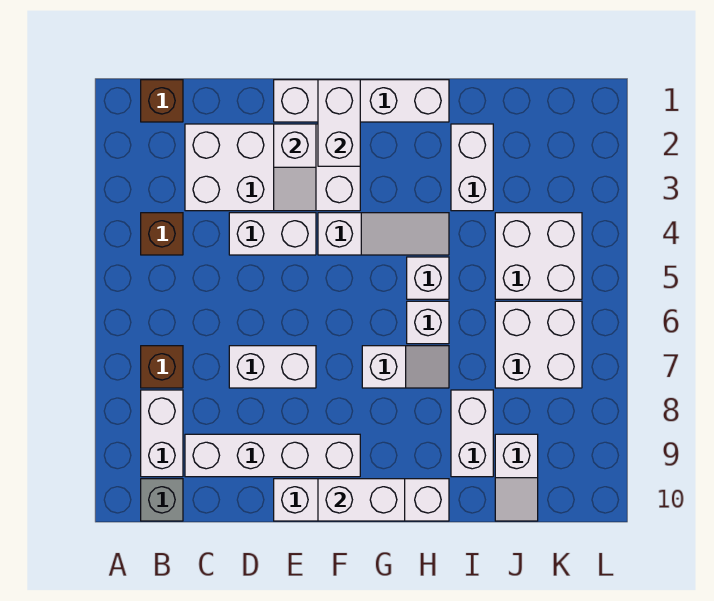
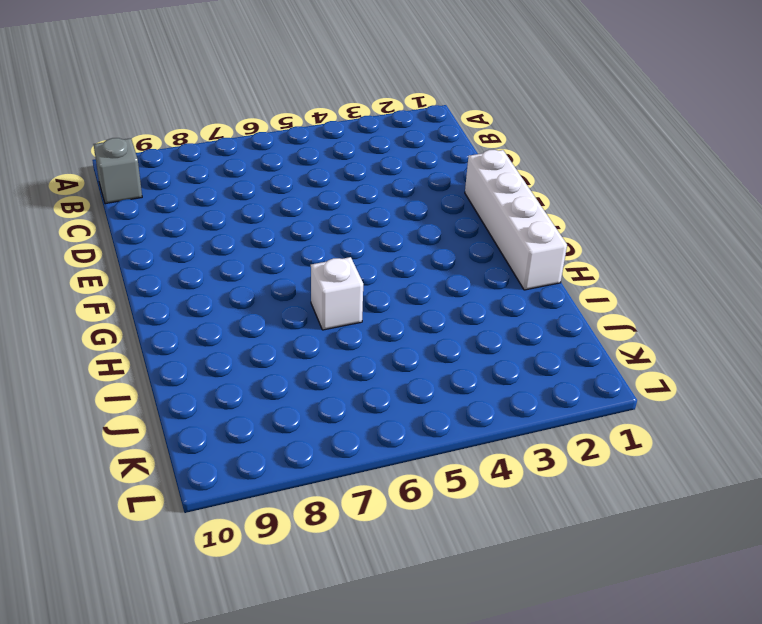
none -> brown brick B1 level 1
none -> brown brick B4 level 1
none -> brown brick B7 level 1

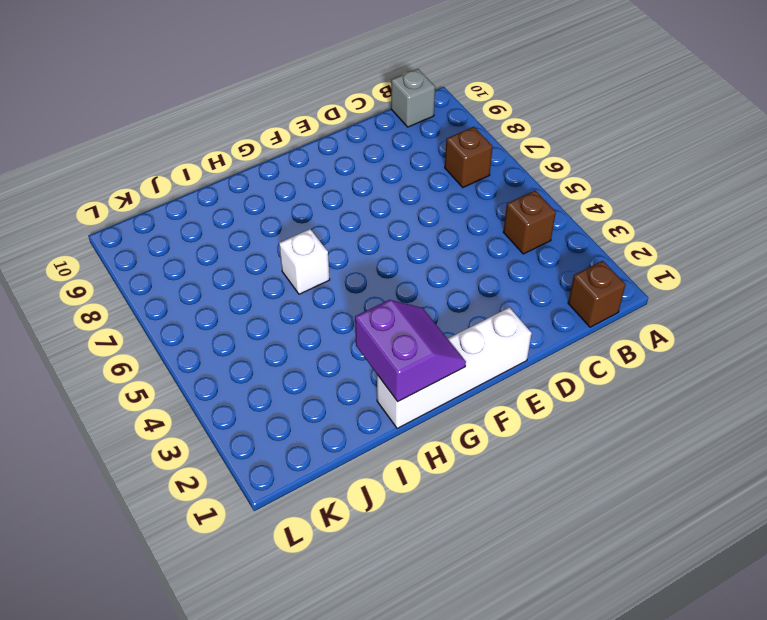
purple slope G1:H2 level 2 top H -> none
none -> white brick B8:B9 level 1
none -> white brick C2:F3 level 1
none -> white brick C9:F9 level 1

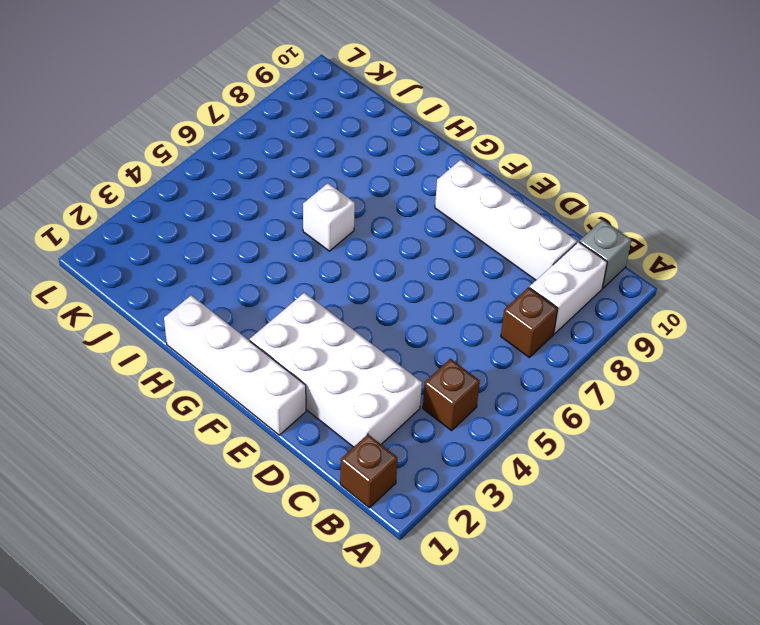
none -> white brick D4:E4 level 1
none -> white brick D7:E7 level 1
none -> white brick E10:H10 level 1

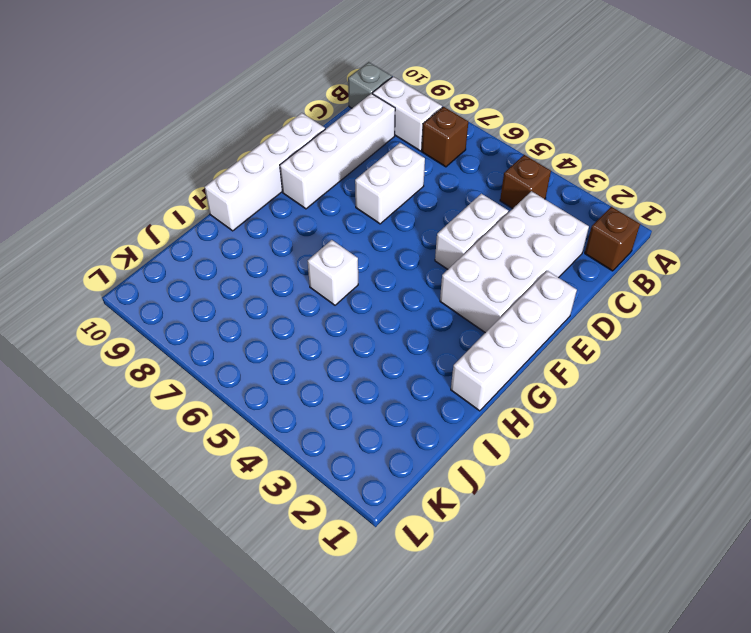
none -> white slope F4:H4 level 1 top F
none -> white slope G7:H7 level 1 top G
none -> white brick H5 level 1

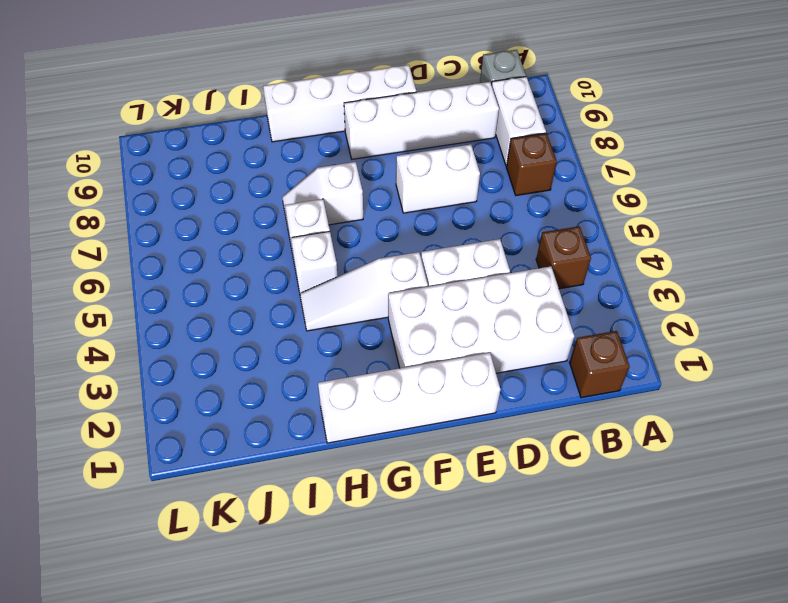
none -> white brick I2:I3 level 1
none -> white brick I8:I9 level 1
none -> white brick J4:K5 level 1

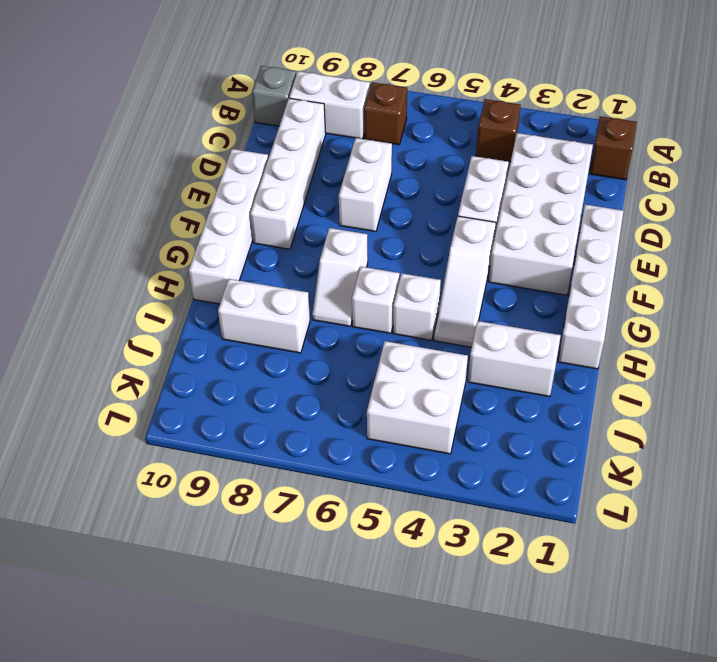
none -> white brick J6:K7 level 1
none -> white slope J9:J10 level 1 top 9
none -> white slope E2:E3 level 2 top 2

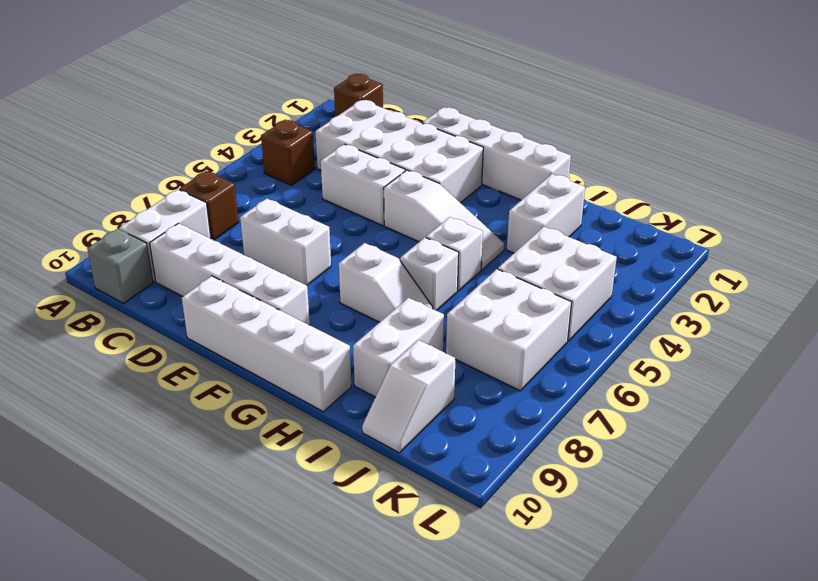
none -> white slope E2:E3 level 2 top 2
none -> white brick F1:F2 level 2
none -> white brick F10:G10 level 2

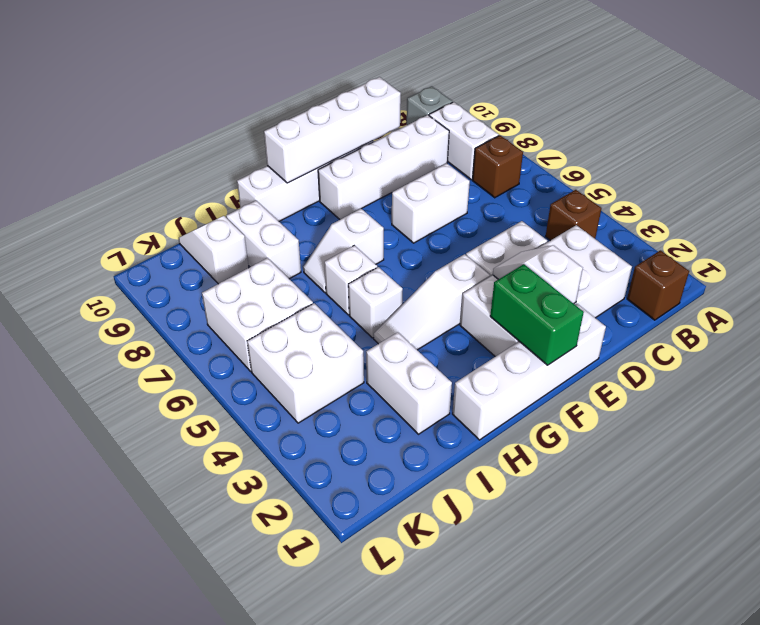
white brick D10:G10 level 2 -> white brick F10:G10 level 2
green brick F1:F2 level 2 -> white brick F1:F2 level 2

